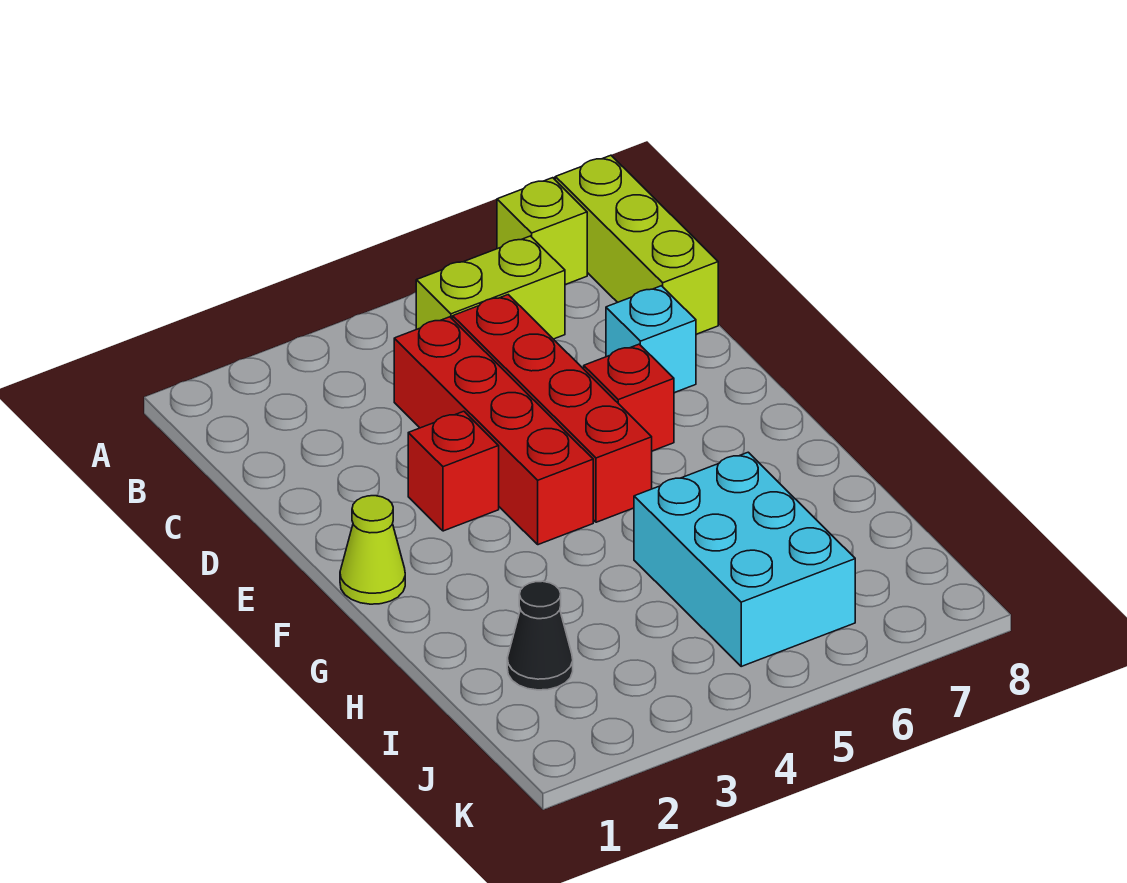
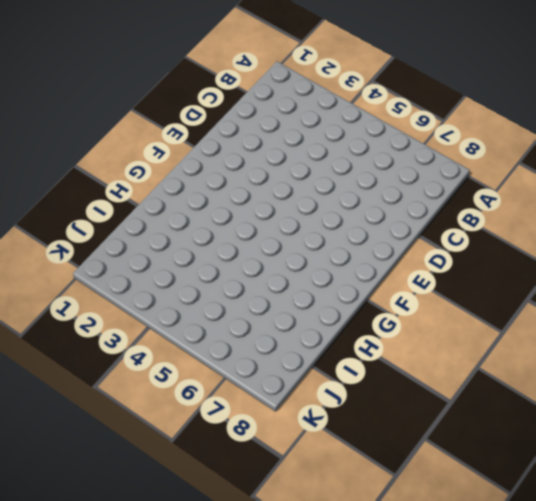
none -> lime brick A7 level 1
none -> lime brick A8:C8 level 1

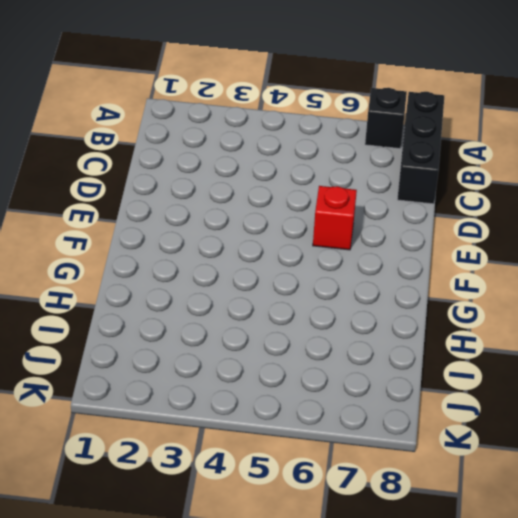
black brick A7 level 1 -> lime brick A7 level 1
black brick A8:C8 level 1 -> lime brick A8:C8 level 1
none -> lime brick B5:B6 level 1
none -> red brick C4:F4 level 1

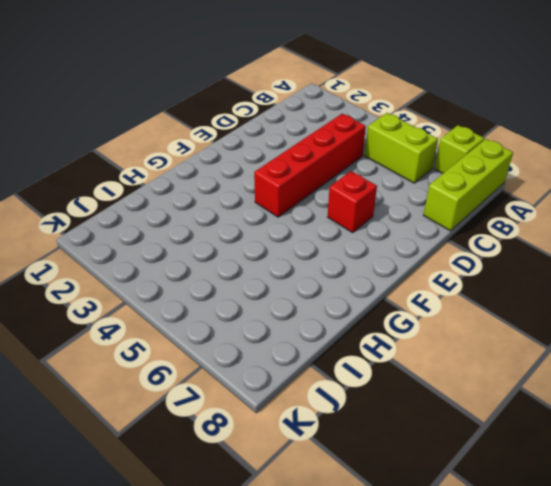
none -> red brick C5:F5 level 1
none -> cyan brick D7 level 1

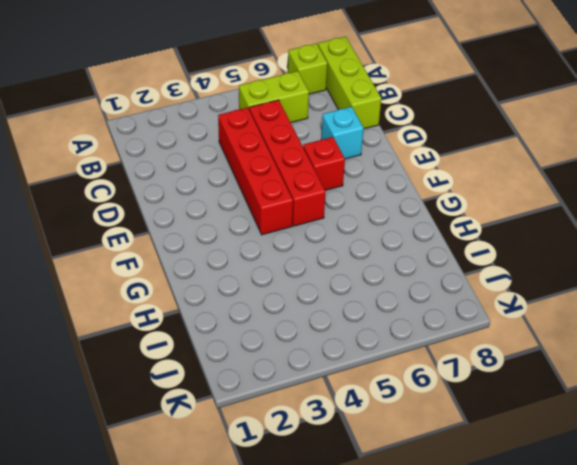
none -> red brick E3 level 1
none -> lime cone F1 level 1

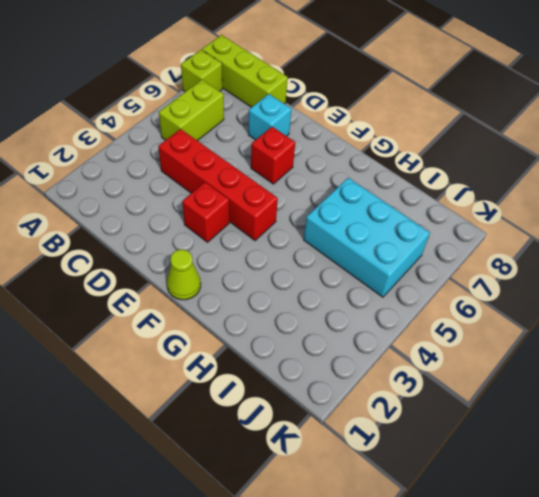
none -> red brick C5:F5 level 1
none -> black cone I2 level 1

